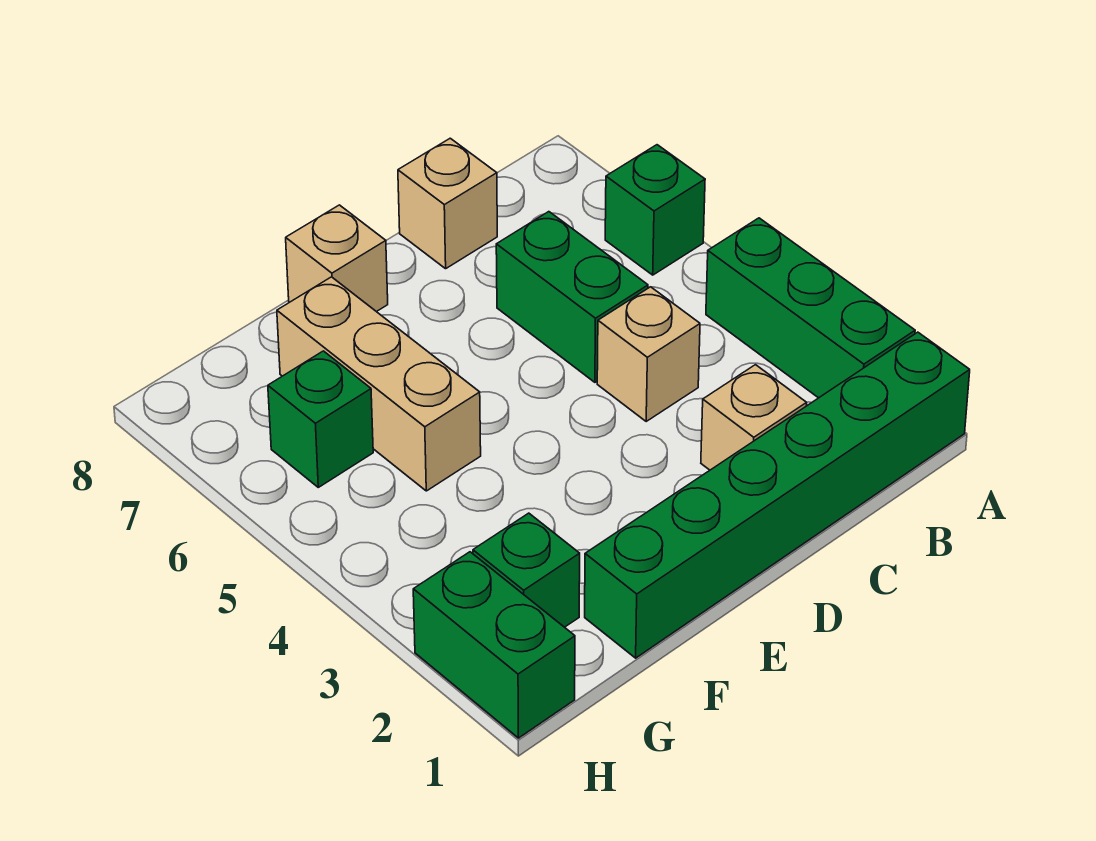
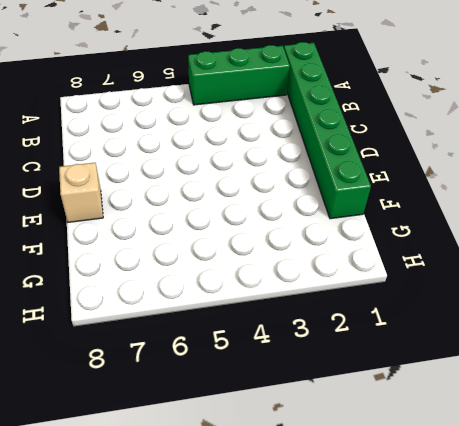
none -> green brick A6 level 1
none -> tan brick C2 level 1
none -> tan brick C4 level 1

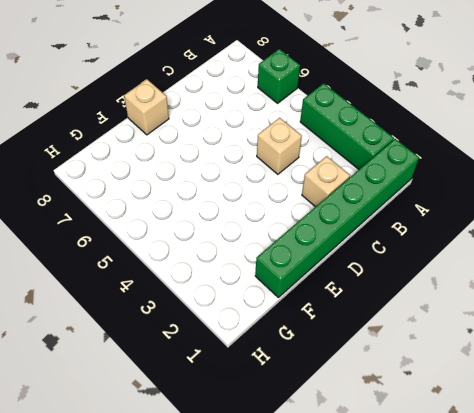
none -> green brick C5:C6 level 1
none -> tan brick C8 level 1
none -> tan brick F5:F7 level 1

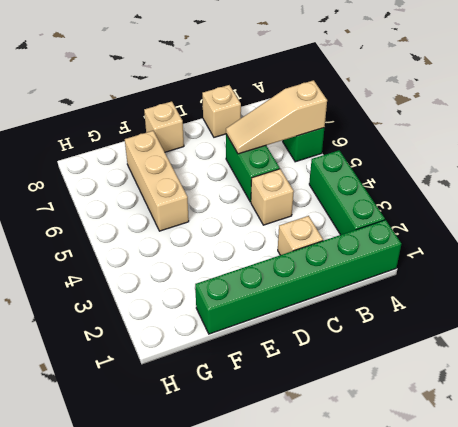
tan slope A6:C6 level 2 top A -> none
none -> green brick G2 level 1
none -> green brick G6 level 1
none -> green brick H1:H2 level 1

